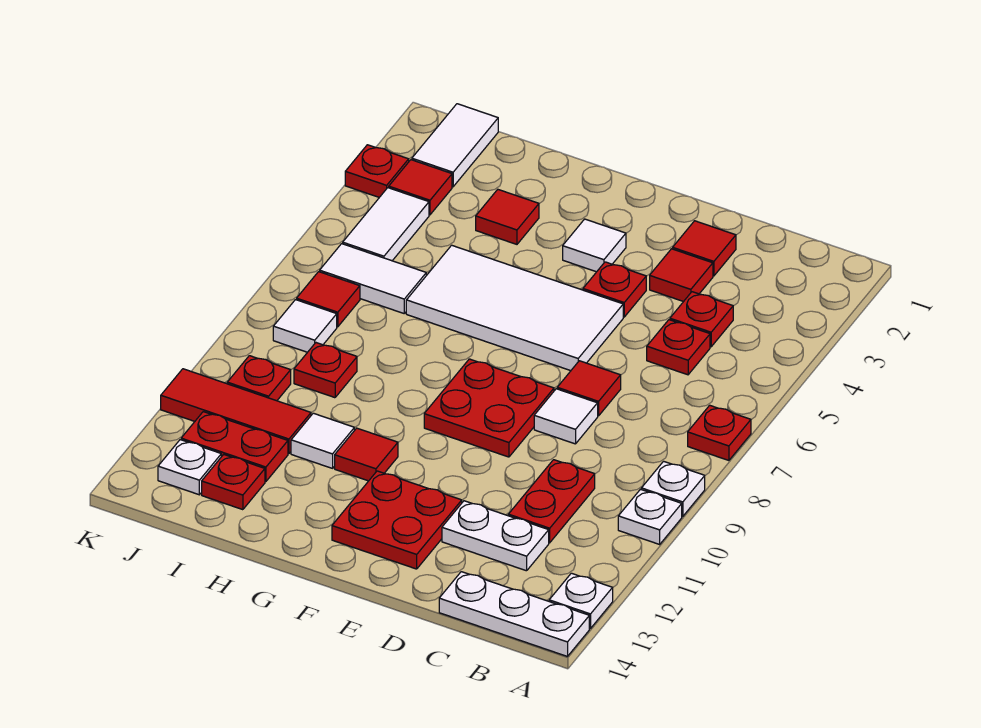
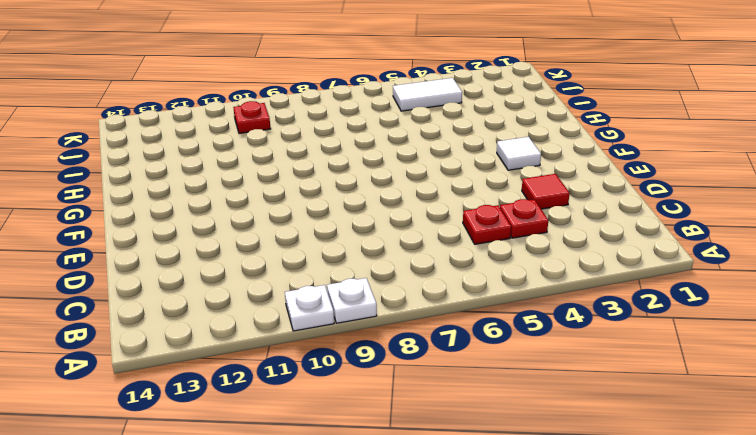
none -> red plate A7 level 1
none -> white plate A13 level 1
none -> white plate A14:C14 level 1
none -> red plate C10:C11 level 1

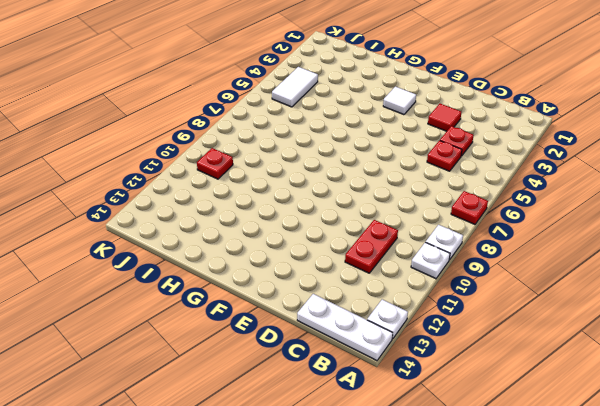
none -> white plate C12:D12 level 1
none -> red tile D2 level 1
none -> red tile D7 level 1
none -> white tile D8 level 1

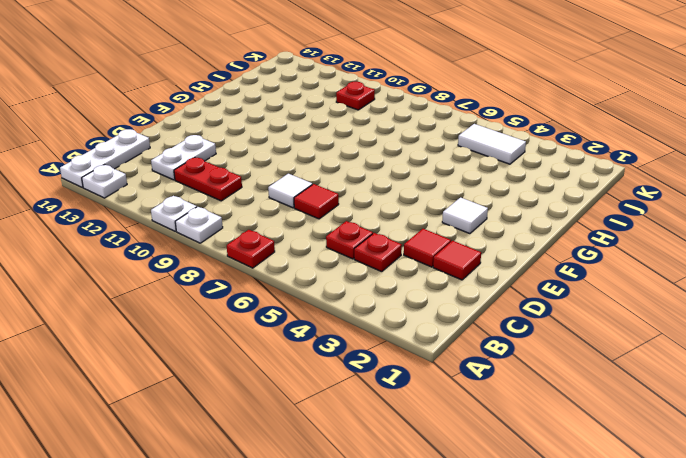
none -> red plate E4 level 1
none -> white tile E5:H6 level 1
none -> red plate E8:F9 level 1
none -> red plate E12:F13 level 1

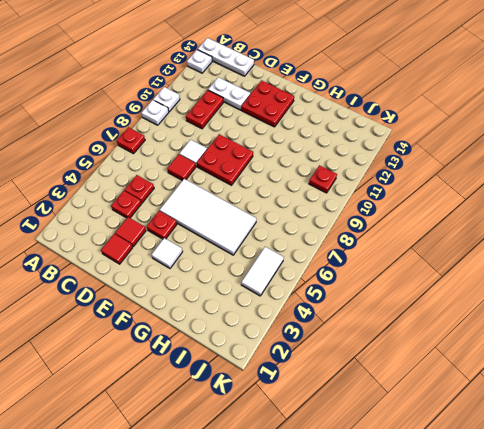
none -> red tile G11 level 1
none -> red tile H3 level 1
none -> white tile H11 level 1
none -> white tile I6:J6 level 1

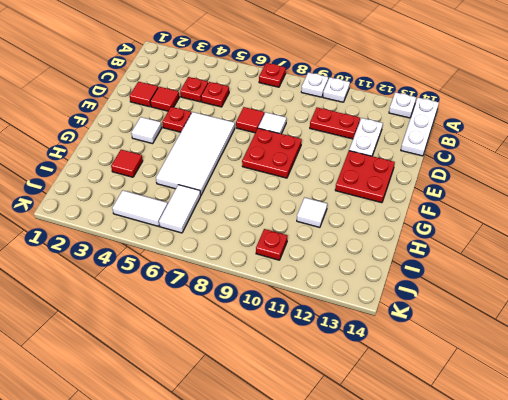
none -> red tile G11 level 1
none -> red plate I9 level 1
none -> red tile I11:K11 level 1
none -> red plate I12:J12 level 1

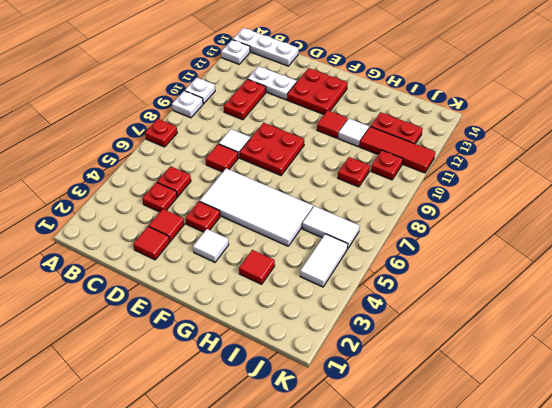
none -> red plate I13 level 1
none -> white tile J1:J2 level 1
none -> red tile J3 level 1
none -> red tile J7 level 1

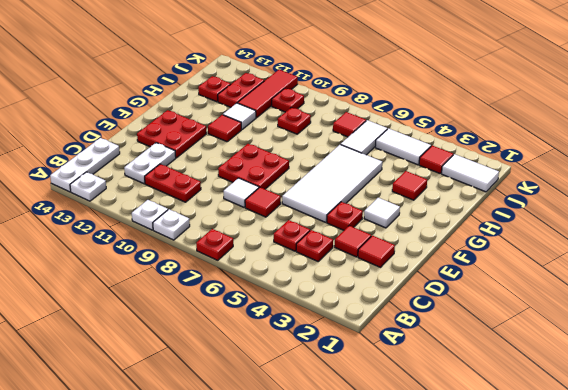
none -> white tile J8 level 1
none -> white plate J13 level 1
none -> red plate K3 level 1

